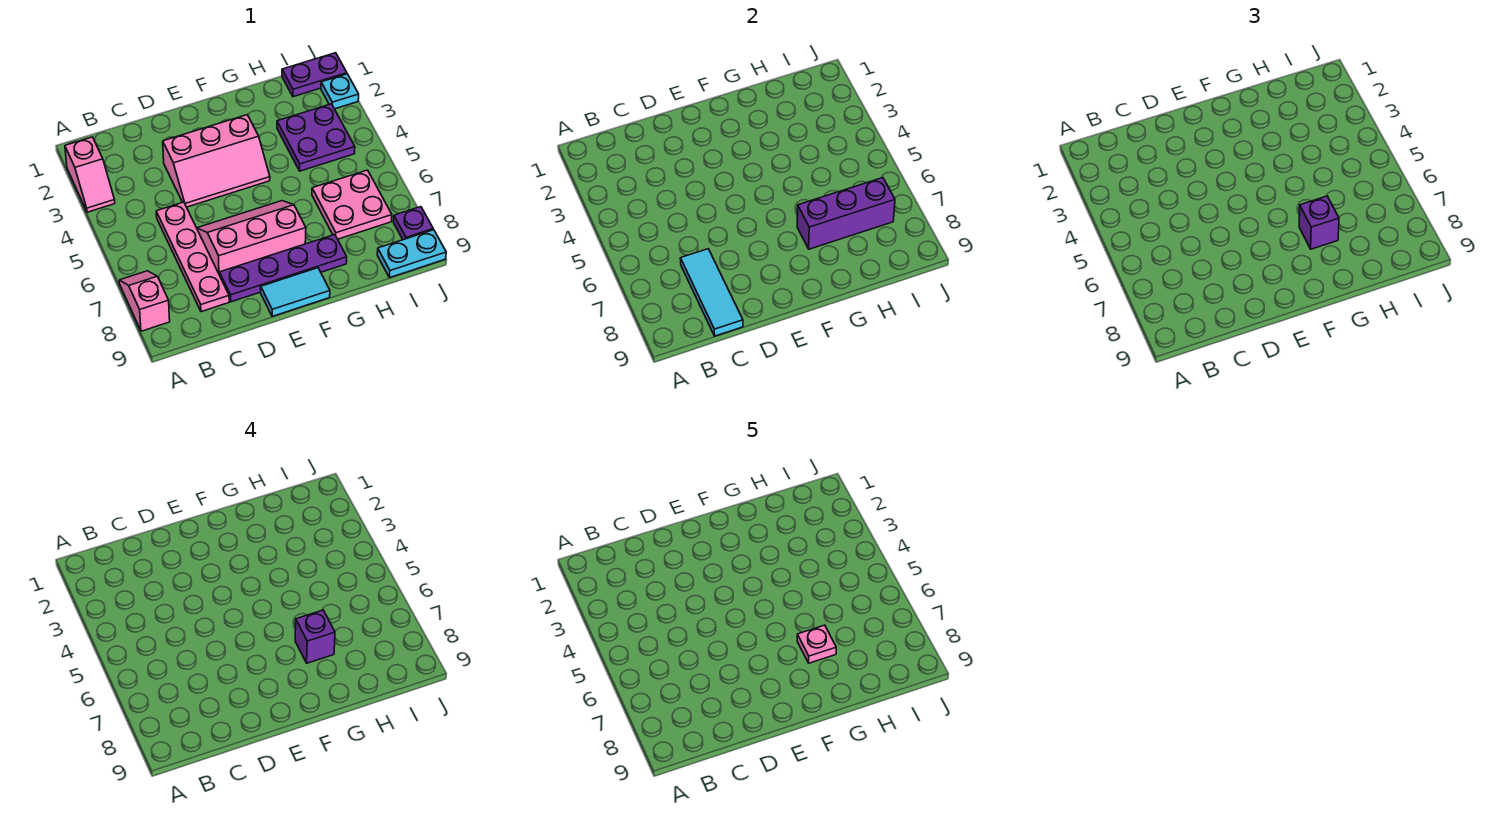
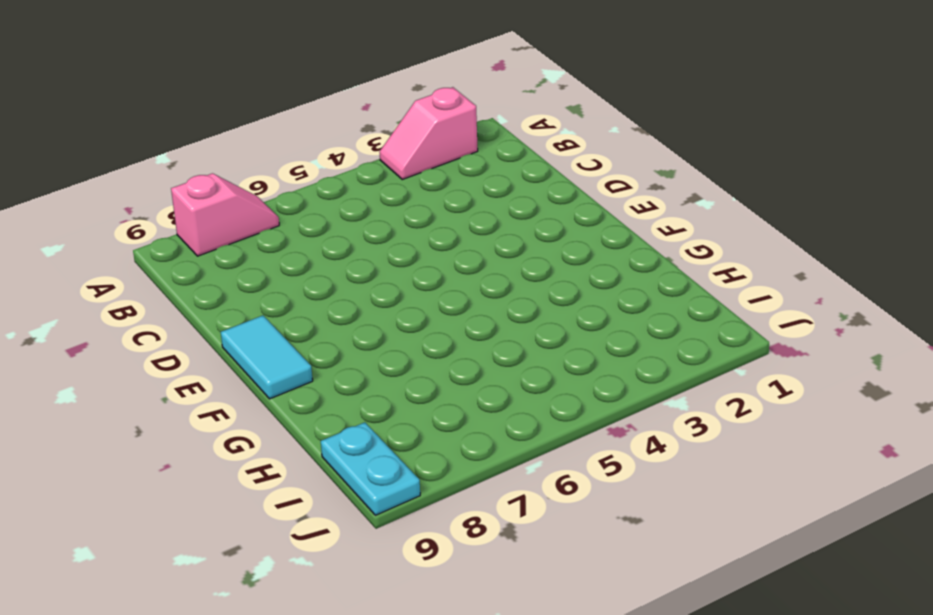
none -> pink plate C5:C8 level 1
none -> pink slope D3:F4 level 1 top 3
none -> pink slope D6:F7 level 1 top 7

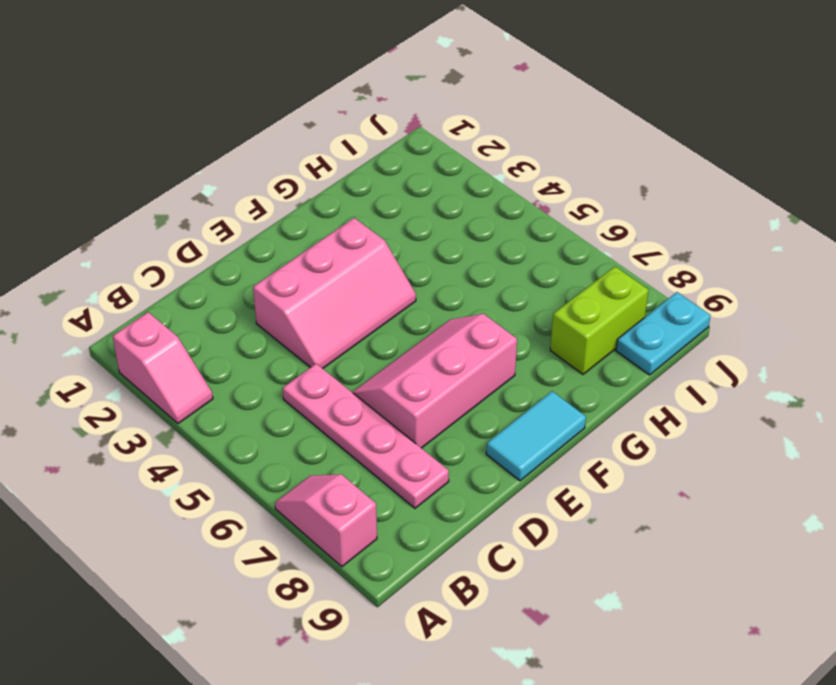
lime brick H8:I8 level 1 -> none
none -> purple plate D8:G8 level 1
none -> purple plate H3:I4 level 1
none -> pink plate H6:I7 level 1

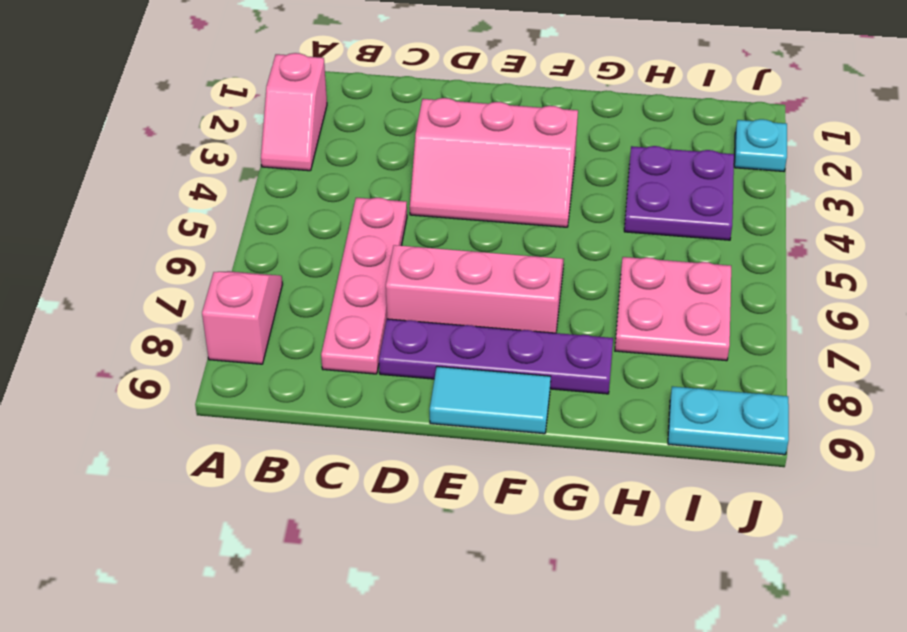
none -> purple plate I1:J1 level 1
none -> purple plate J8 level 1
none -> cyan tile C7:C9 level 2

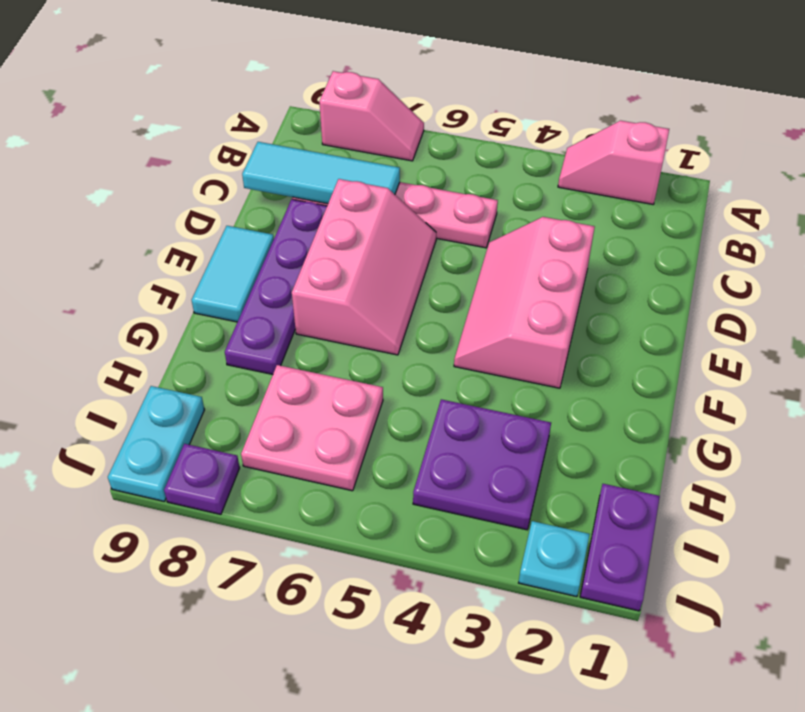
none -> purple brick G7:I7 level 2
none -> purple brick G7 level 3
none -> purple brick G7 level 4

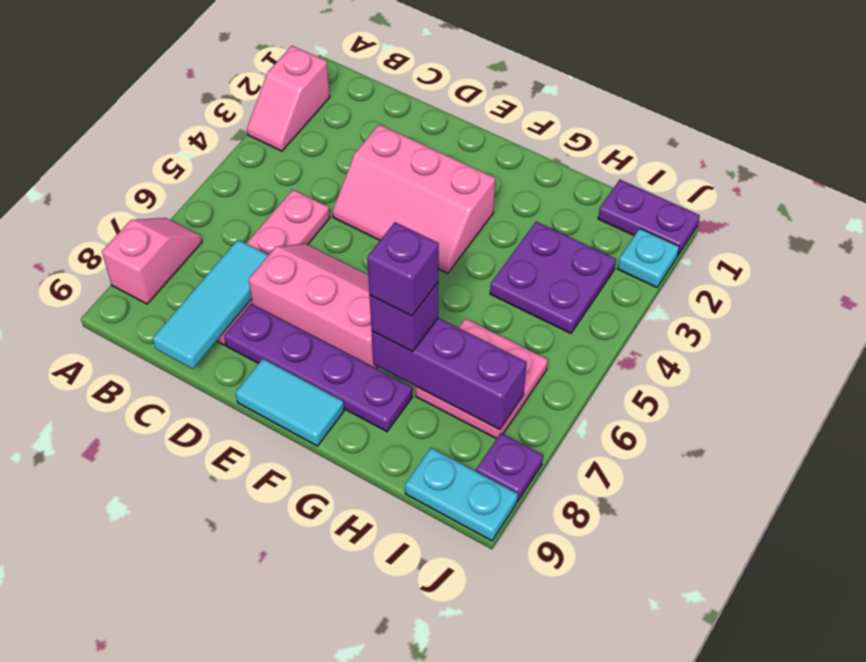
none -> pink plate G7 level 5

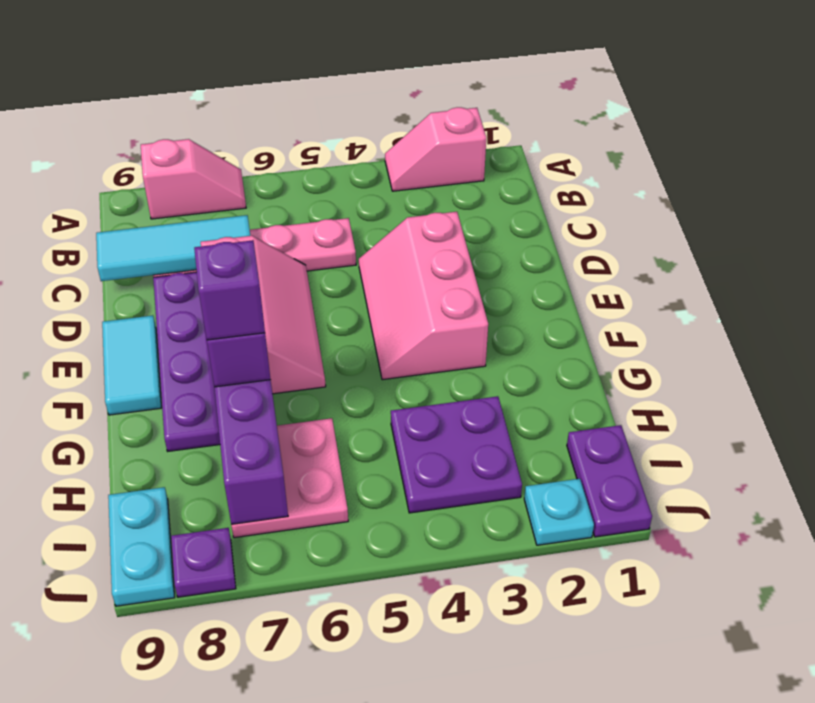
none -> pink plate G7 level 5

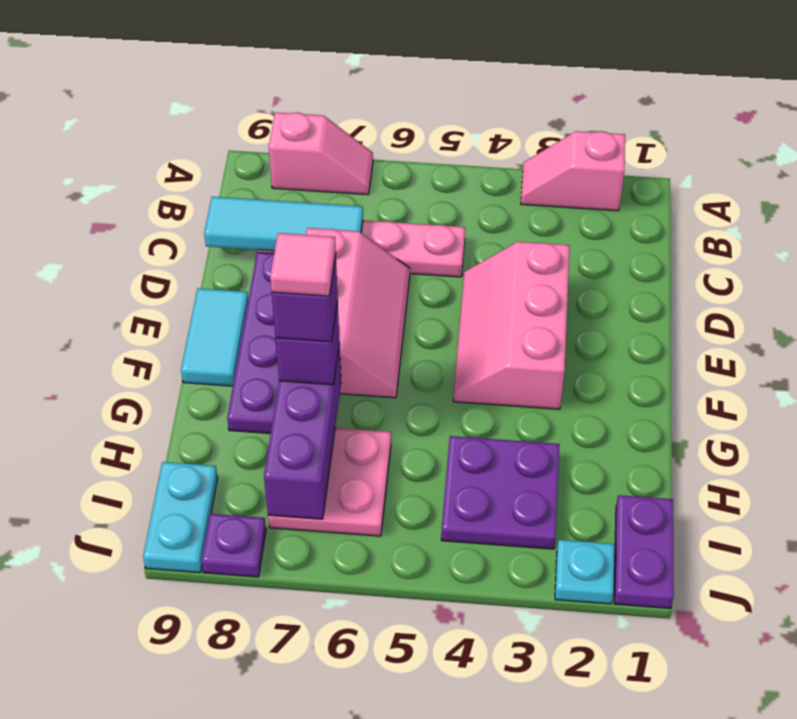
pink tile G7 level 5 -> pink plate G7 level 5

